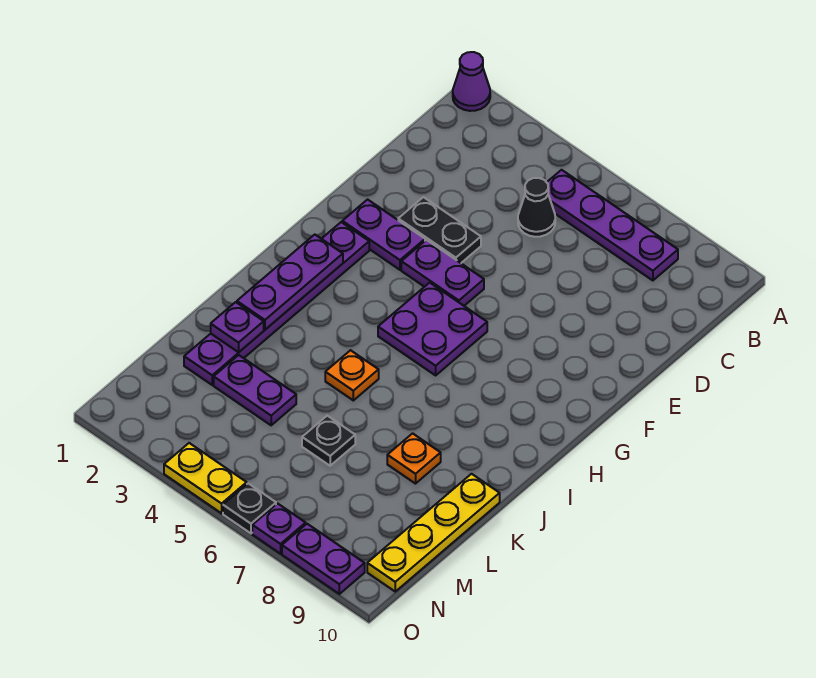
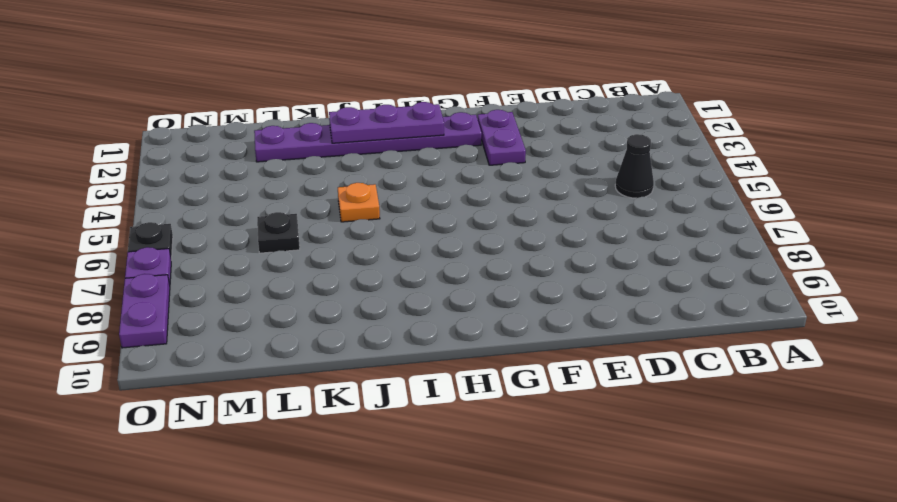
none -> purple cone A1 level 1
none -> purple plate B5:B8 level 1
none -> black plate E3:E4 level 1

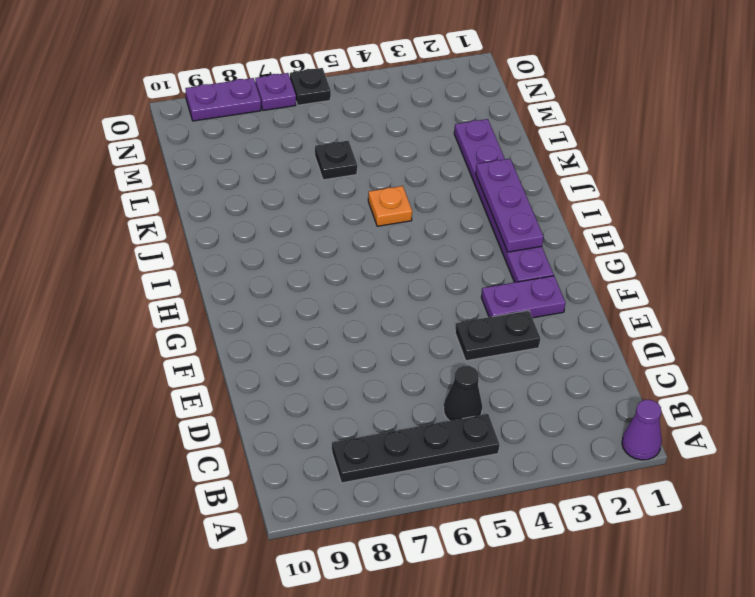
black plate B5:B8 level 1 -> purple plate B5:B8 level 1
none -> purple plate F4:F5 level 1
none -> purple plate G5:H6 level 1
none -> orange plate K8 level 1

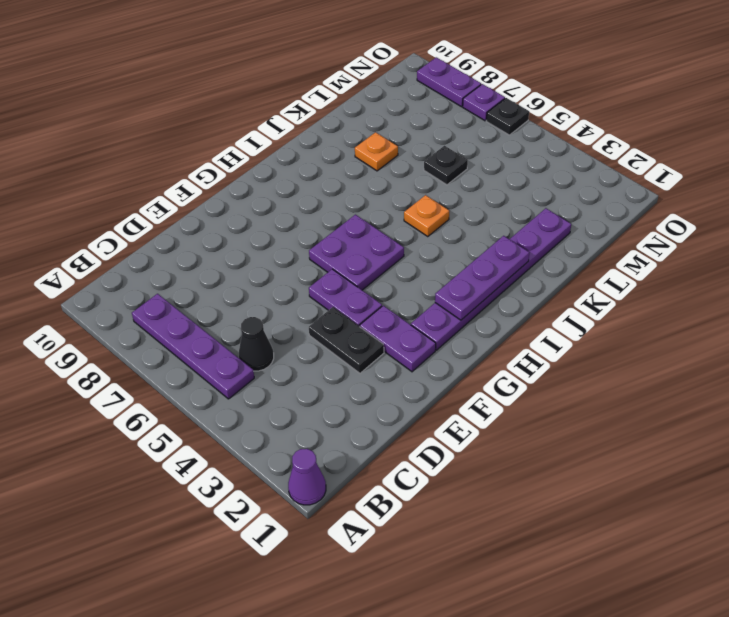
none -> yellow plate K10:N10 level 1
none -> purple plate L3:L4 level 1
none -> yellow plate O4:O5 level 1

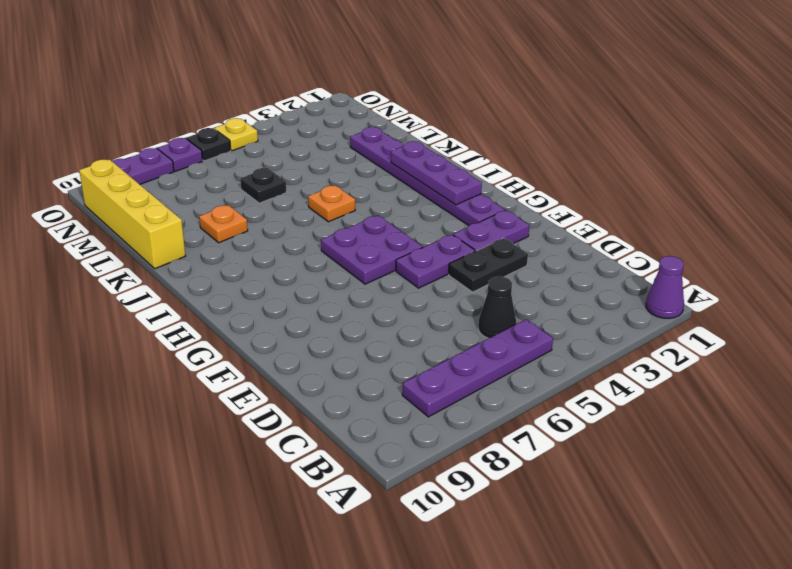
yellow brick K10:N10 level 1 -> yellow plate K10:N10 level 1
yellow plate O5 level 1 -> yellow plate O4:O5 level 1
none -> purple plate L3:L4 level 1
none -> purple plate K2 level 2

